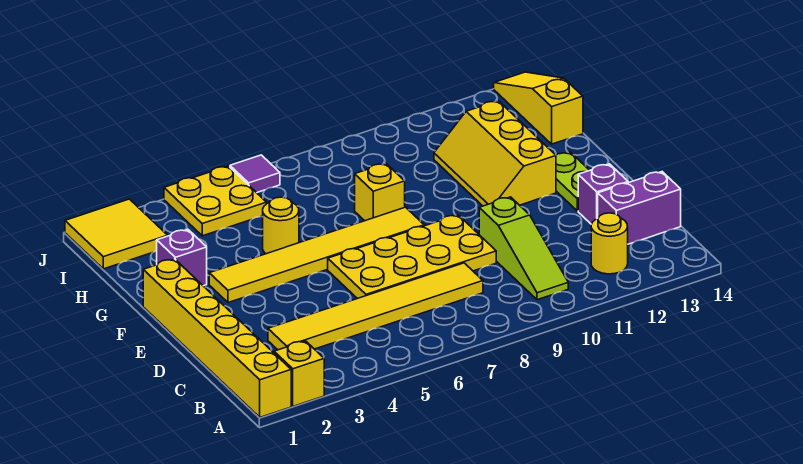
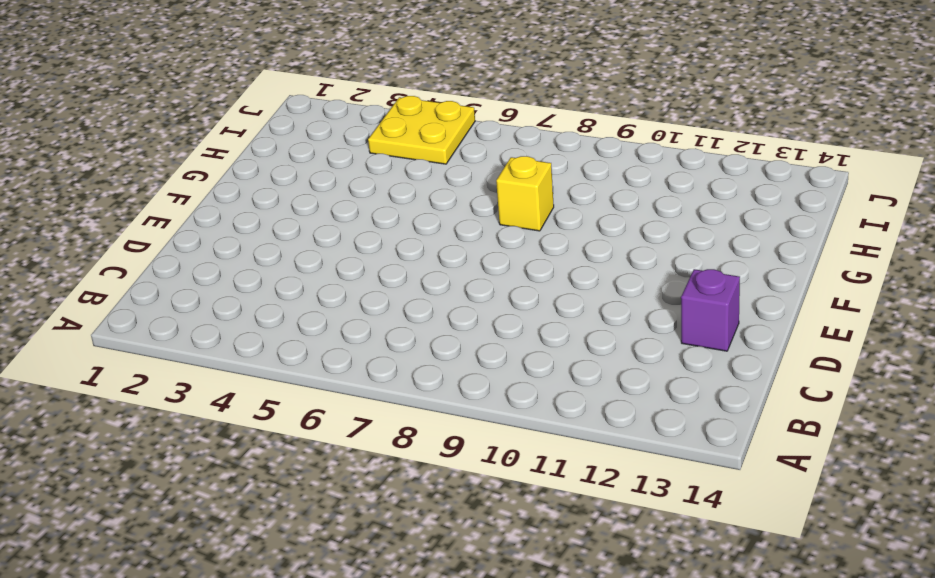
none -> yellow brick A1:F1 level 1
none -> yellow brick A2 level 1
none -> lime slope B10:D10 level 1 top D

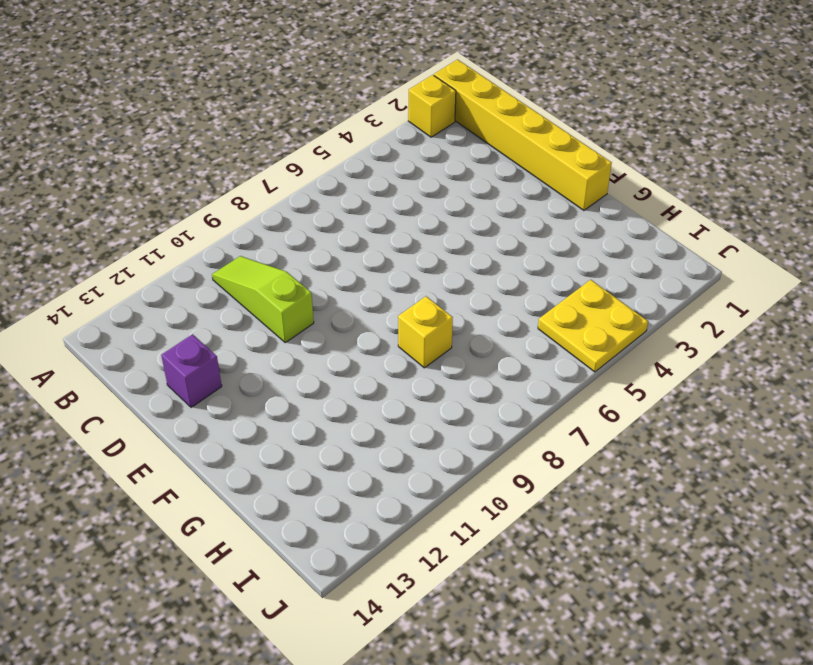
none -> yellow round brick B12 level 1
none -> yellow tile C3:C8 level 1
none -> purple brick C13:C14 level 1

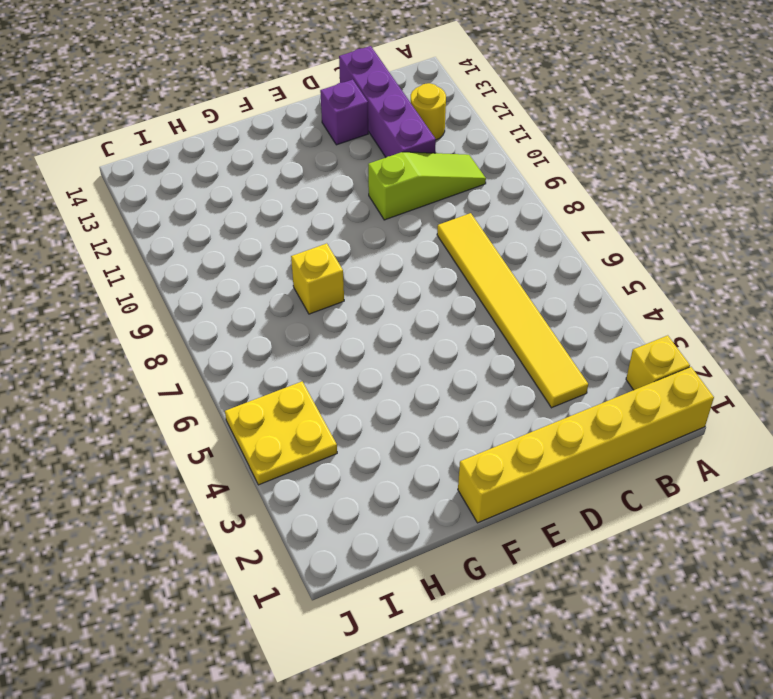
purple brick C11:C14 level 1 -> purple brick C13:C14 level 1
none -> yellow plate D6:E9 level 1
none -> lime plate E13:F13 level 1
none -> yellow tile F3:F8 level 1

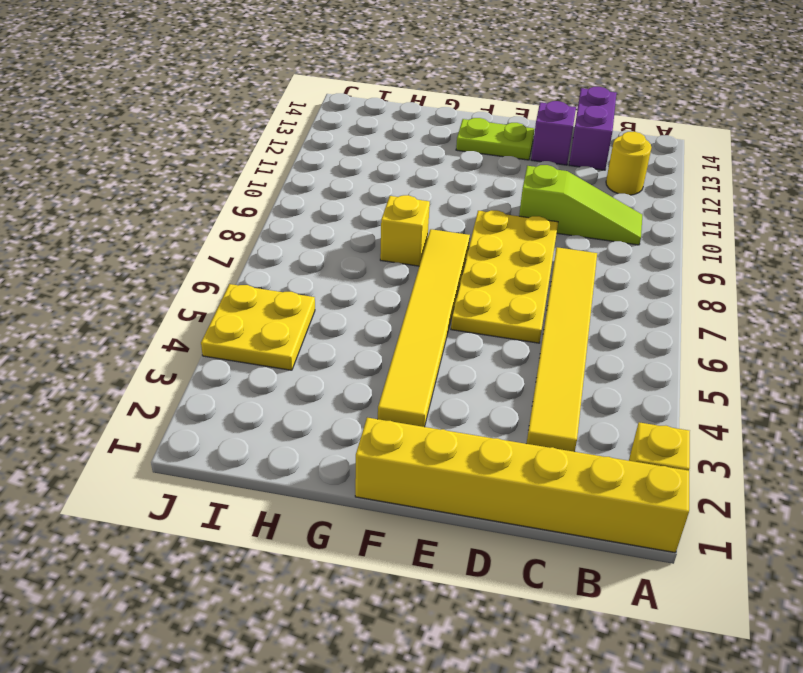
none -> yellow slope F11:H12 level 1 top 12
none -> purple brick G2 level 1
none -> yellow round brick G5 level 1

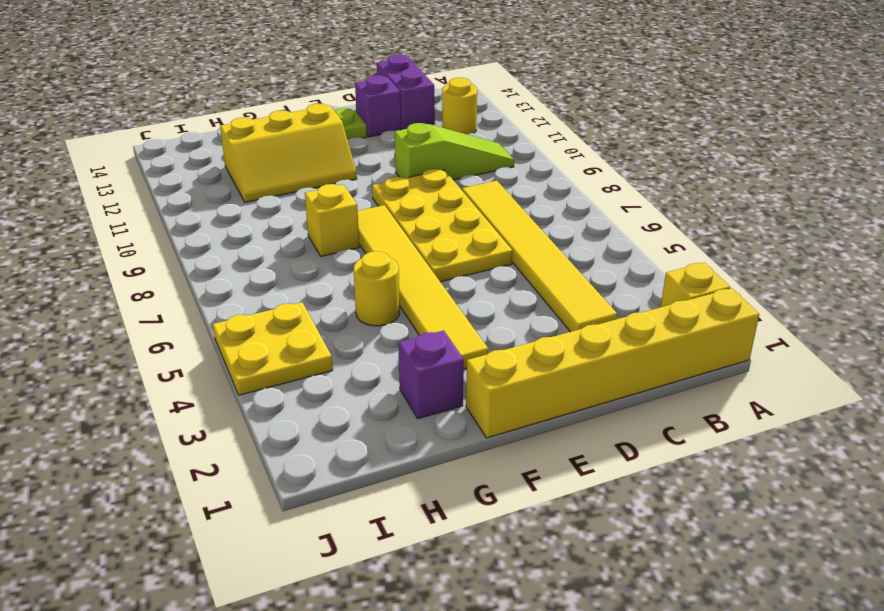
none -> yellow slope H14:J14 level 1 top H
none -> yellow tile I1:J2 level 1
none -> purple tile J6 level 1

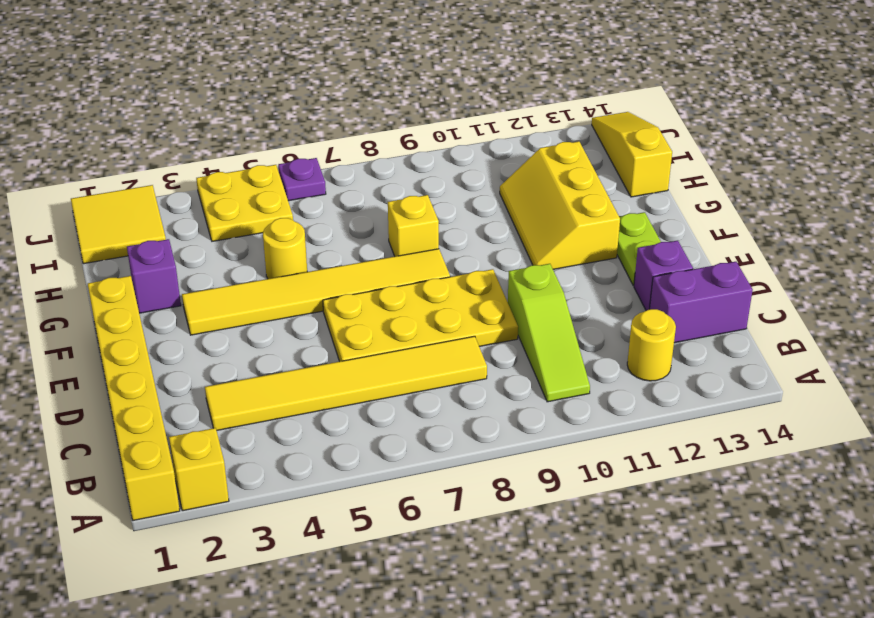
purple plate J6 level 1 -> purple tile J6 level 1

